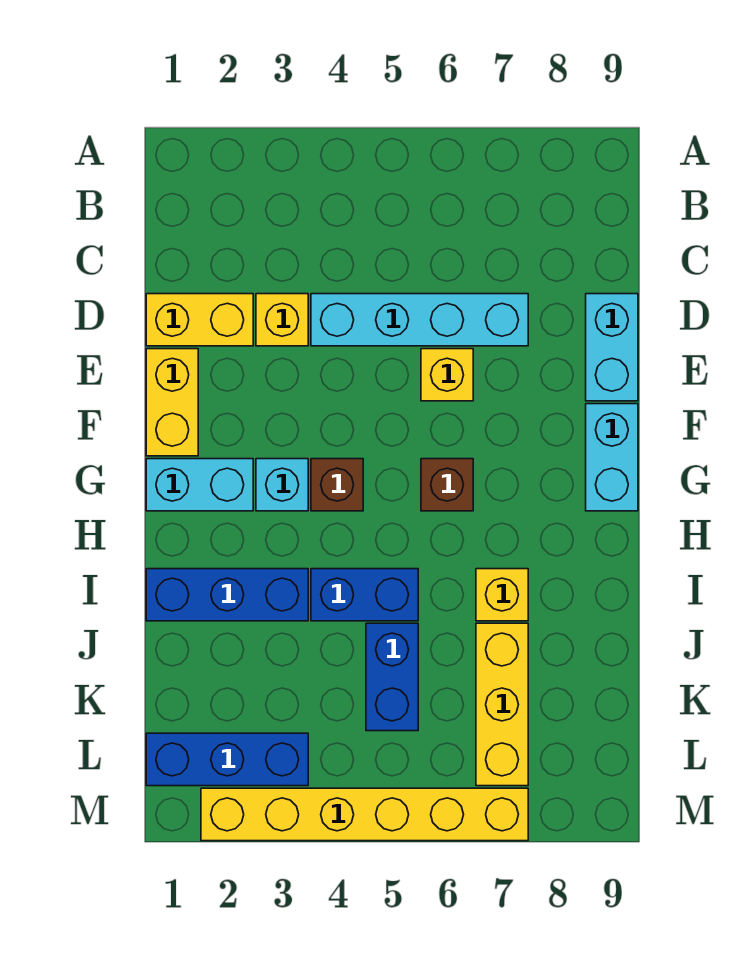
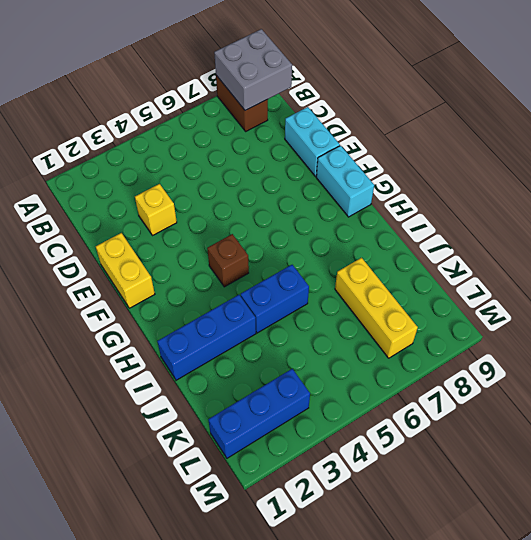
brown brick A8:B8 level 1 -> none
grey brick A8:B9 level 2 -> none
none -> yellow brick D1:D2 level 1
none -> cyan brick D4:D7 level 1
none -> yellow brick E6 level 1

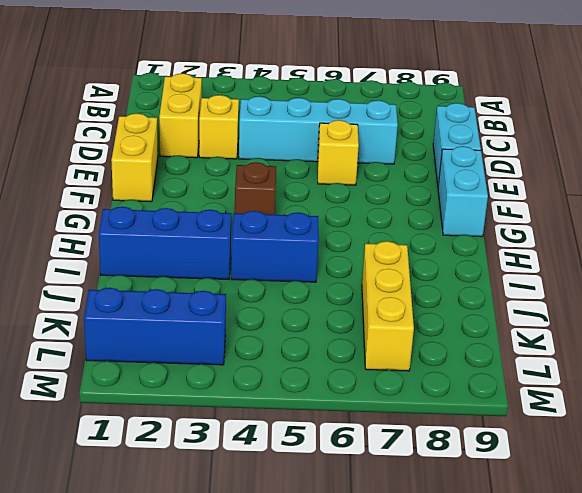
yellow brick C2:D2 level 1 -> yellow brick D1:D2 level 1
none -> cyan brick G1:G2 level 1
none -> cyan brick G3 level 1
none -> brown brick G6 level 1

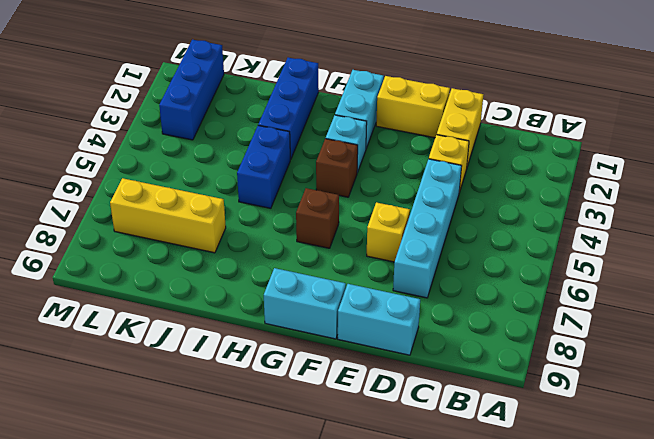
none -> yellow brick I7 level 1
none -> blue brick J5:K5 level 1
none -> yellow brick M2:M7 level 1

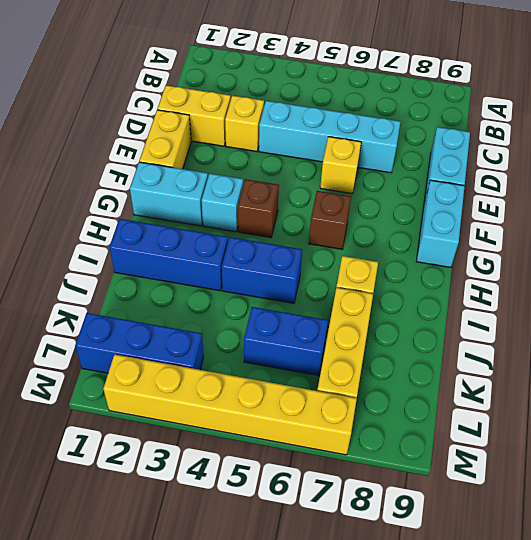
blue brick K5:K6 level 1 -> blue brick J5:K5 level 1

